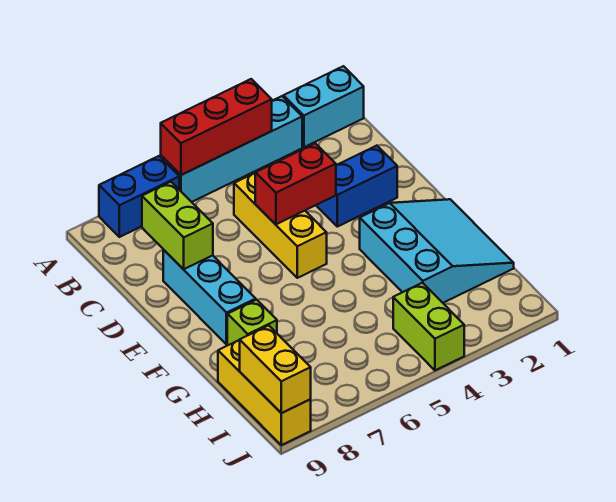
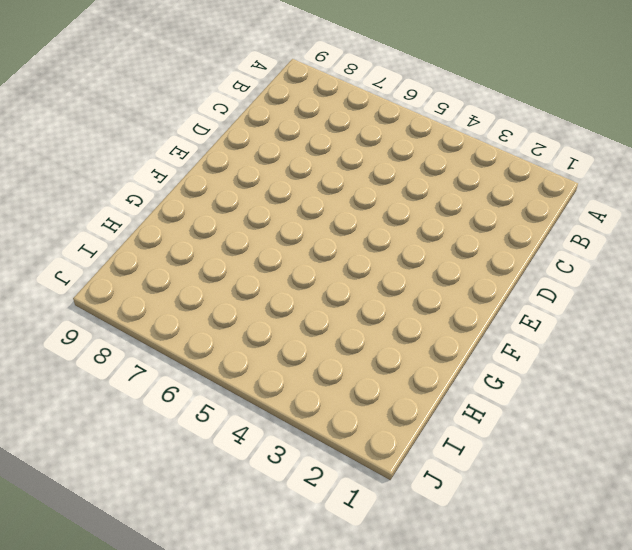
none -> cyan brick A1:A2 level 1
none -> cyan brick A3:A6 level 1
none -> blue brick A7:A8 level 1

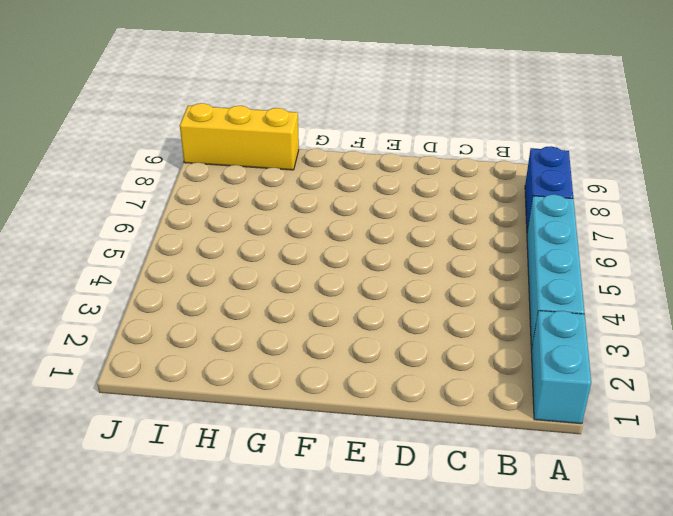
none -> yellow brick C5:E5 level 1
none -> blue brick D2:D3 level 1
none -> cyan brick D8:F8 level 1

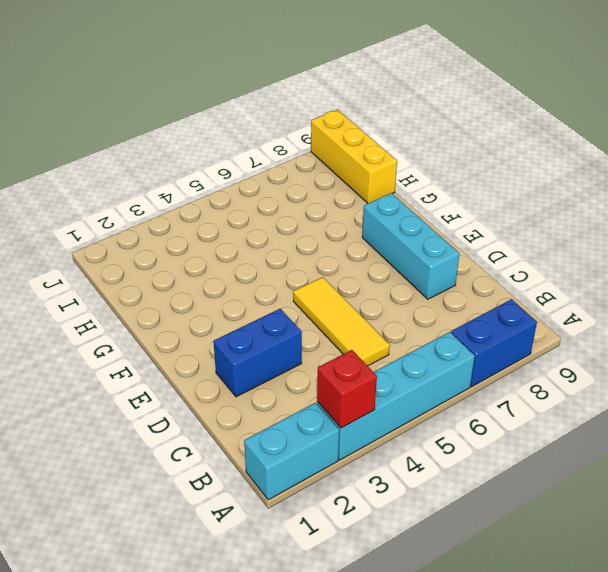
red brick A3 level 2 -> none
yellow tile C5:E5 level 1 -> yellow brick C5:E5 level 1
none -> cyan slope F1:H3 level 1 top 3
none -> lime brick G8 level 1
none -> lime brick I4:J4 level 1

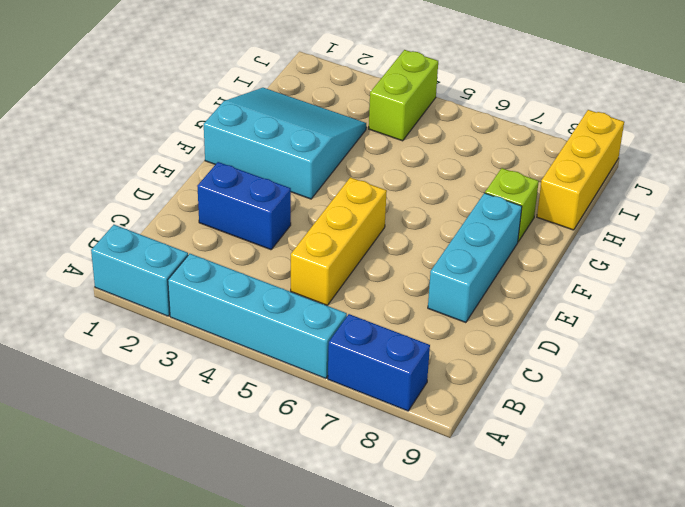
cyan slope F1:H3 level 1 top F -> cyan slope F1:H3 level 1 top 3
none -> red brick A4:A6 level 2
none -> lime brick C8:D8 level 2
none -> red brick D4:D5 level 2

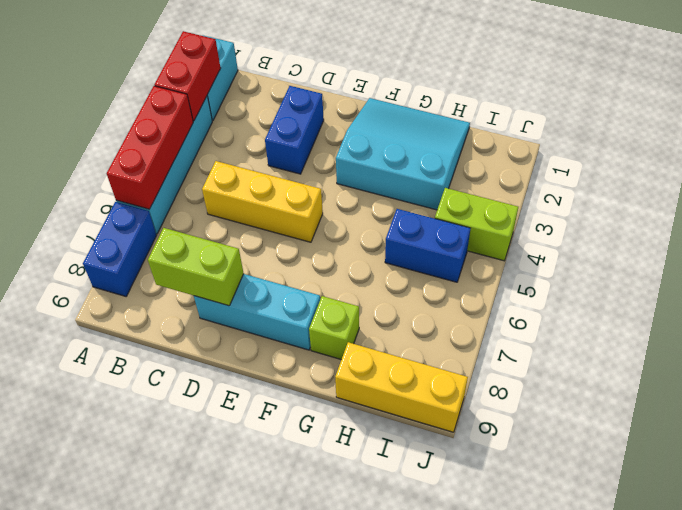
red brick A2:A3 level 2 -> red brick D4:D5 level 2
blue brick H5:I5 level 1 -> none
none -> yellow brick I9:J9 level 2

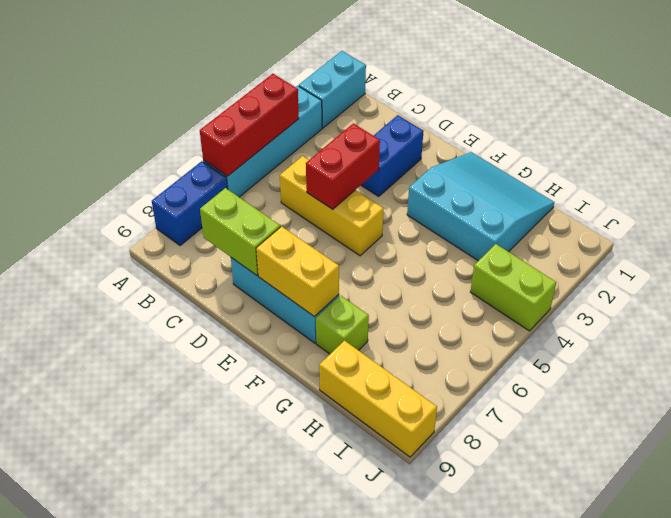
yellow brick E8:F8 level 2 -> yellow brick I9:J9 level 2

